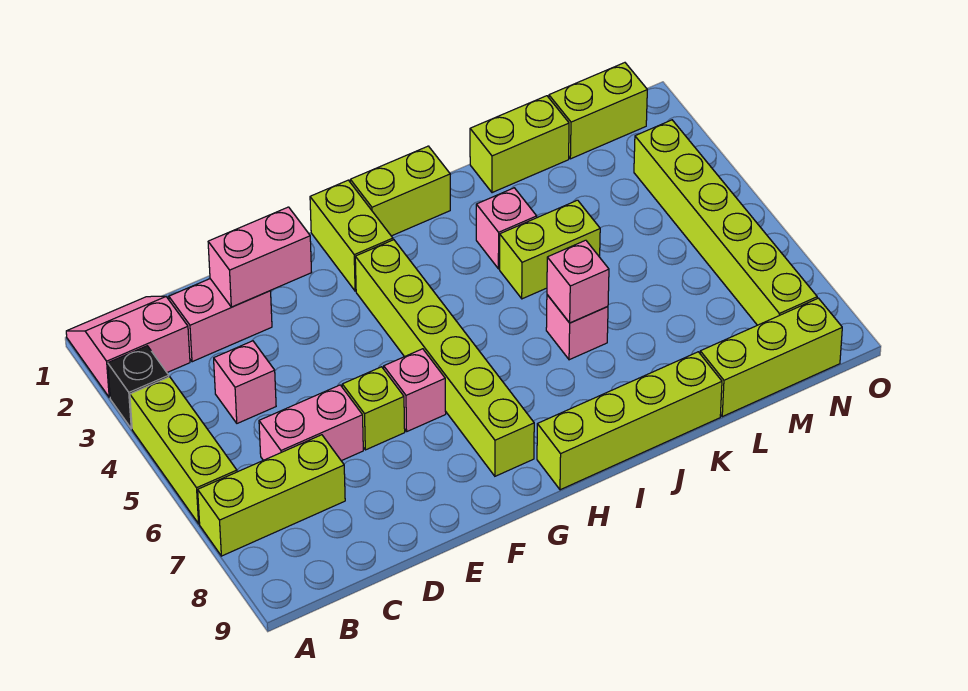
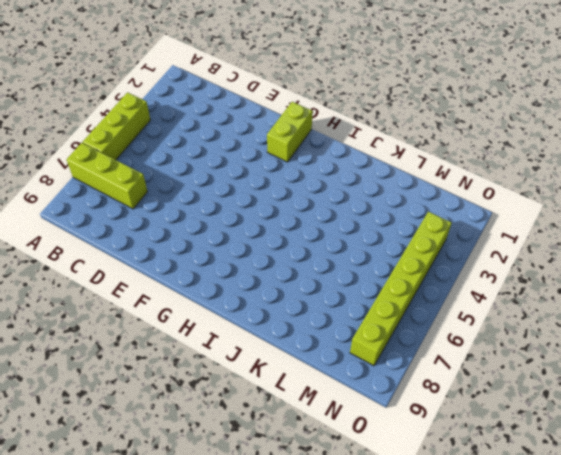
none -> pink slope A1:B2 level 1 top 2
none -> black brick A3 level 1
none -> pink brick C2:D2 level 1

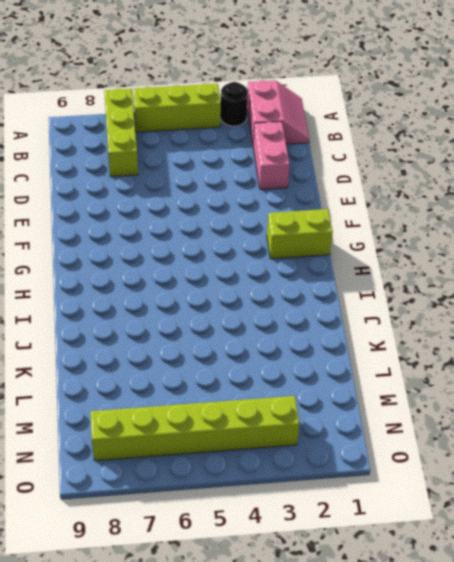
black round brick A3 level 1 -> black brick A3 level 1
none -> pink brick C4 level 1
none -> pink brick C6:D6 level 1
none -> lime brick E6 level 1

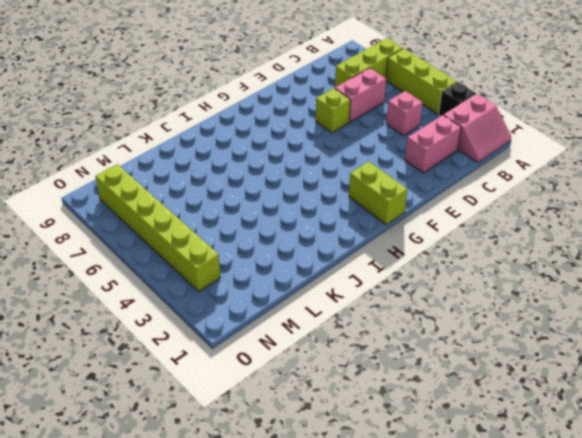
none -> pink brick F6 level 1
none -> lime brick G3:G8 level 1
none -> lime brick H1:I1 level 1

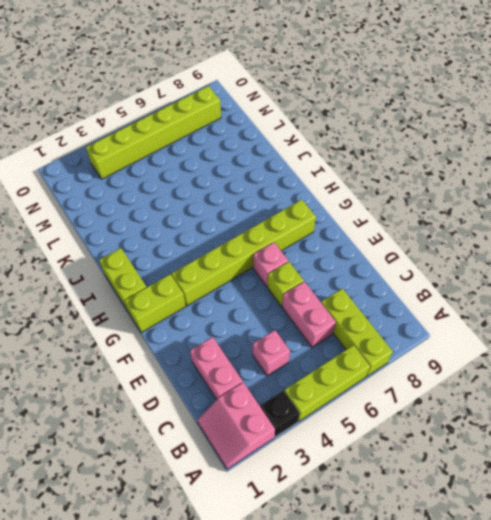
none -> lime brick H9:K9 level 1
none -> pink brick J3 level 1
none -> lime brick J4:K4 level 1

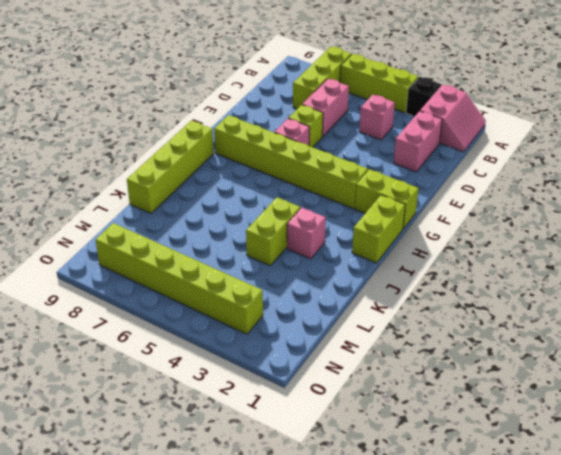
none -> pink brick J6 level 1
none -> lime brick K1:L1 level 1
none -> lime brick L9:N9 level 1

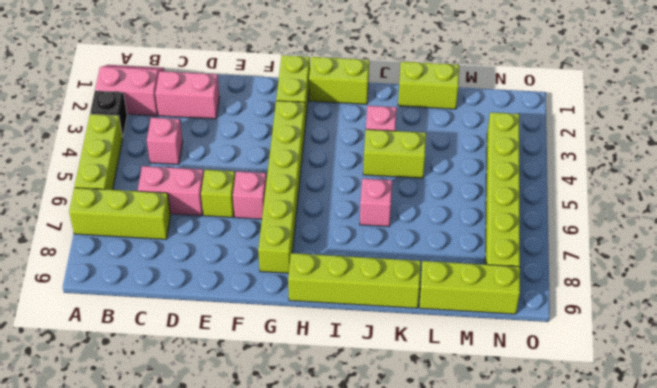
none -> lime brick M1:N1 level 1
none -> pink brick D2:E2 level 2
none -> pink brick J6 level 2

